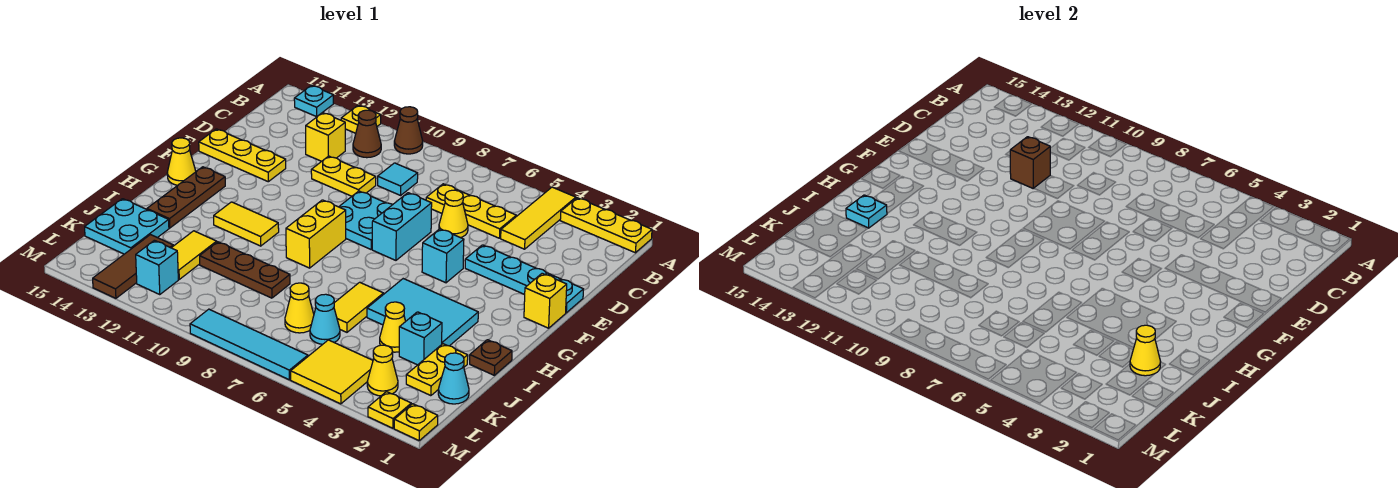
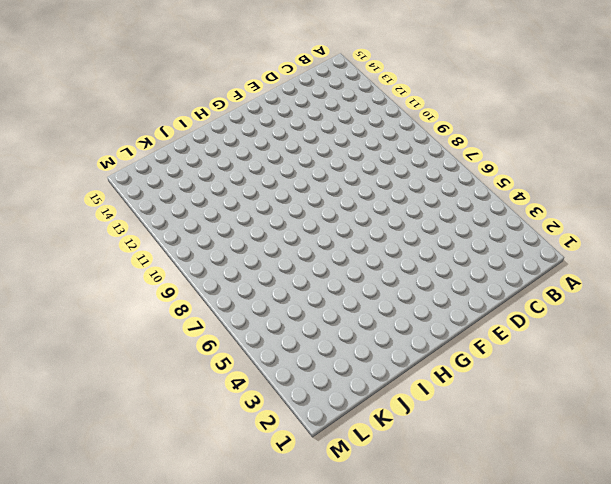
none -> yellow plate A1:A3 level 1
none -> yellow tile A4:C4 level 1
none -> brown cone A10 level 1
none -> yellow plate A12 level 1

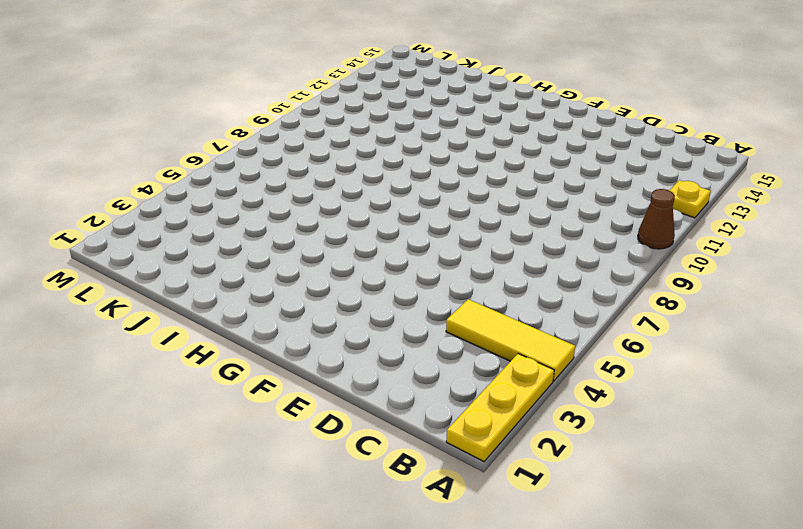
none -> cyan plate A14 level 1
none -> brown cone B11 level 1
none -> yellow plate C5:C7 level 1
none -> cyan tile C9 level 1

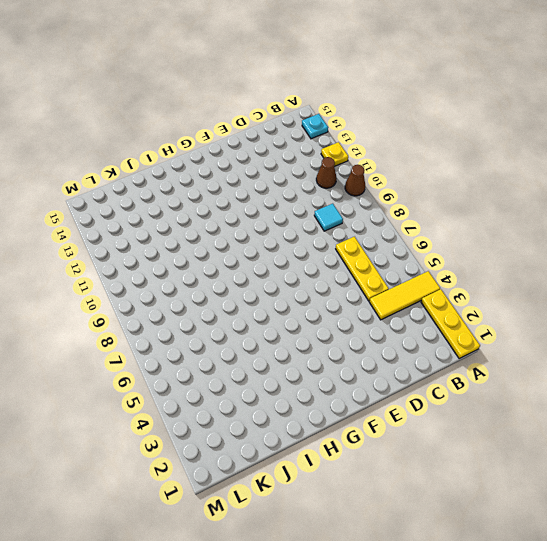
none -> yellow brick C12 level 1
none -> yellow cone D6 level 1
none -> yellow plate D10:D11 level 1
none -> cyan plate E1:E4 level 1

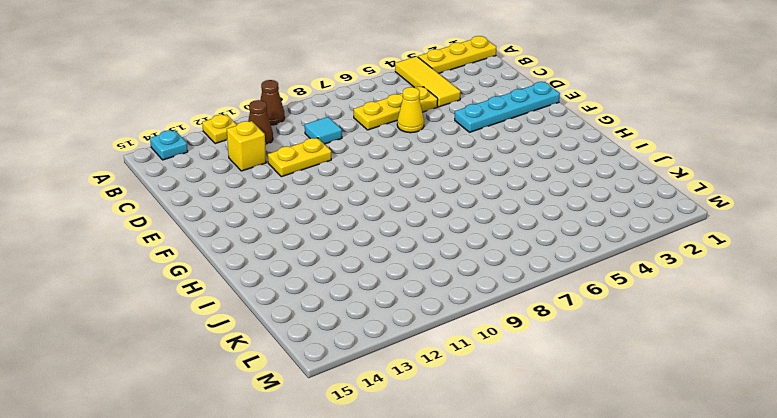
none -> cyan brick E7:F7 level 1
none -> cyan plate E8:F9 level 1
none -> yellow plate E13:E15 level 1
none -> yellow brick F1 level 1

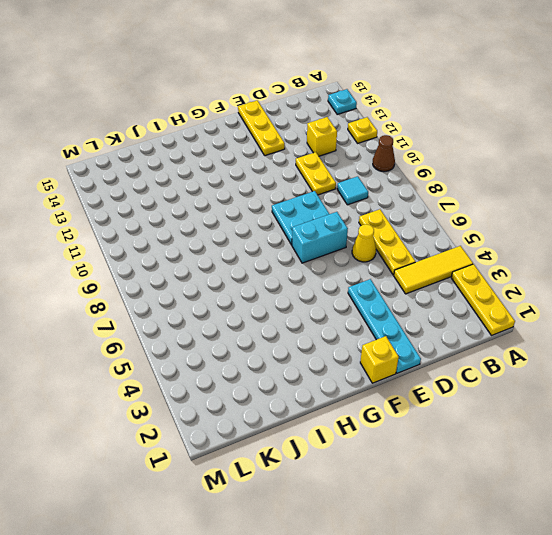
none -> brown cone B11 level 1
none -> cyan brick F5 level 1
none -> yellow brick G9:H9 level 1
none -> brown plate G14:I14 level 1

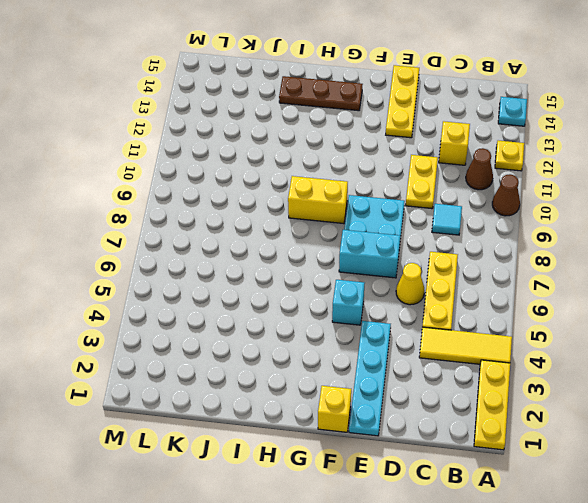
none -> yellow cone G15 level 1
none -> cyan tile H3:I5 level 1
none -> yellow tile H11:H12 level 1
none -> brown plate I1 level 1

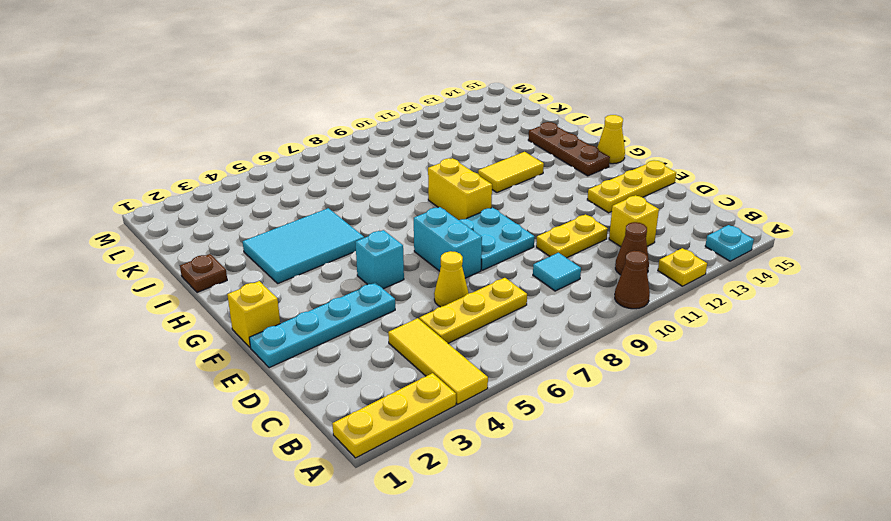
none -> yellow tile I6:J6 level 1
none -> yellow plate J2:K2 level 1
none -> cyan brick J3 level 1
none -> yellow cone J4 level 1

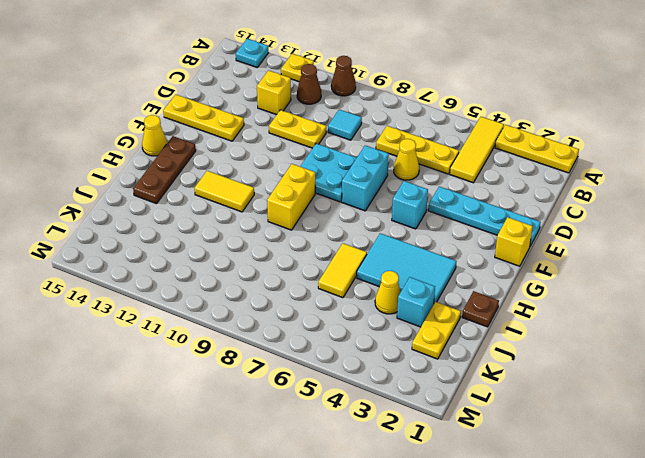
none -> brown plate J9:J11 level 1
none -> yellow tile J12:K12 level 1
none -> cyan plate J14:K15 level 1
none -> cyan cone K1 level 1

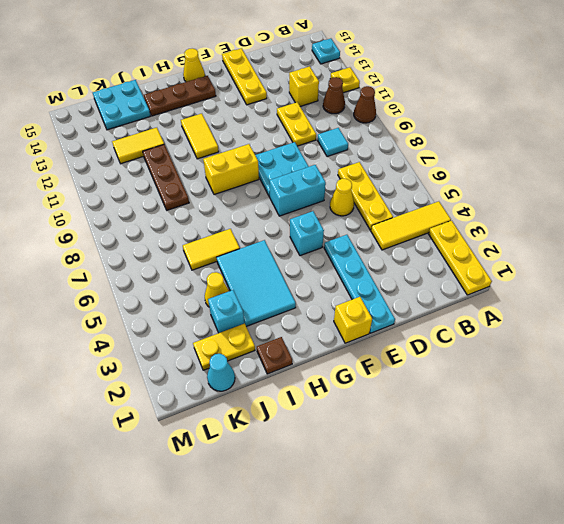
none -> cyan cone K6 level 1
none -> yellow cone K7 level 1
none -> brown tile K13:M13 level 1
none -> yellow cone L3 level 1

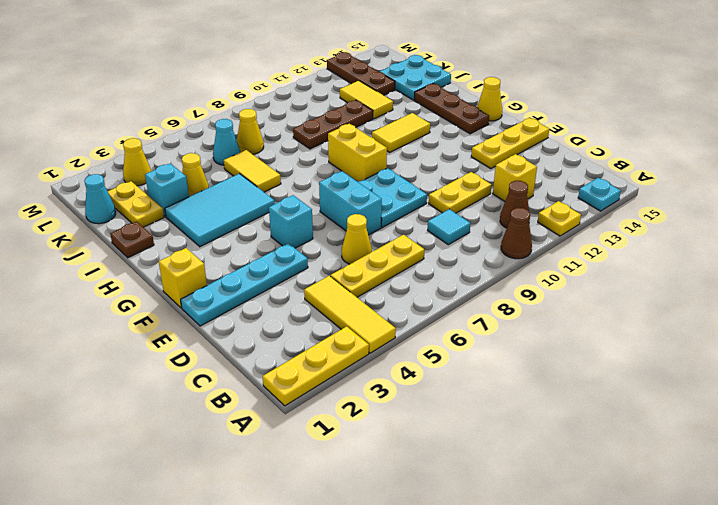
brown plate K13:M13 level 1 -> brown tile K13:M13 level 1
none -> yellow tile L4:M5 level 1
none -> cyan brick L12 level 1
none -> yellow plate M1 level 1
none -> yellow plate M2 level 1

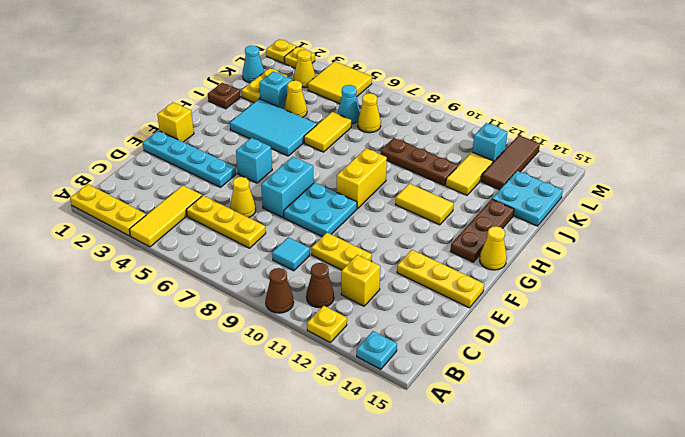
none -> cyan tile M6:M9 level 1
none -> brown brick D11 level 2
none -> cyan plate I14 level 2
none -> yellow cone J2 level 2

